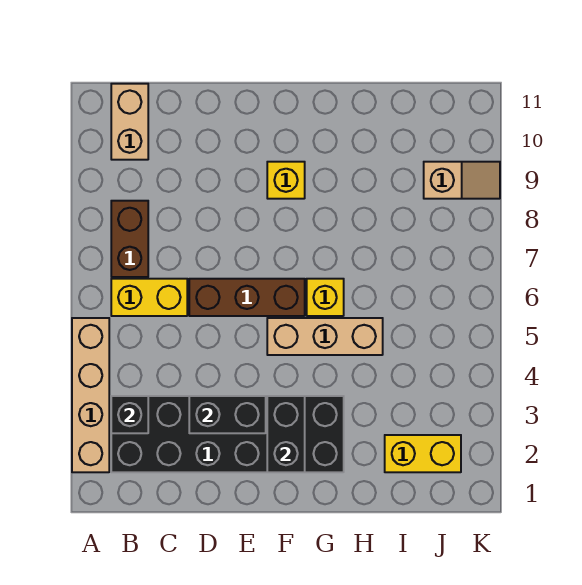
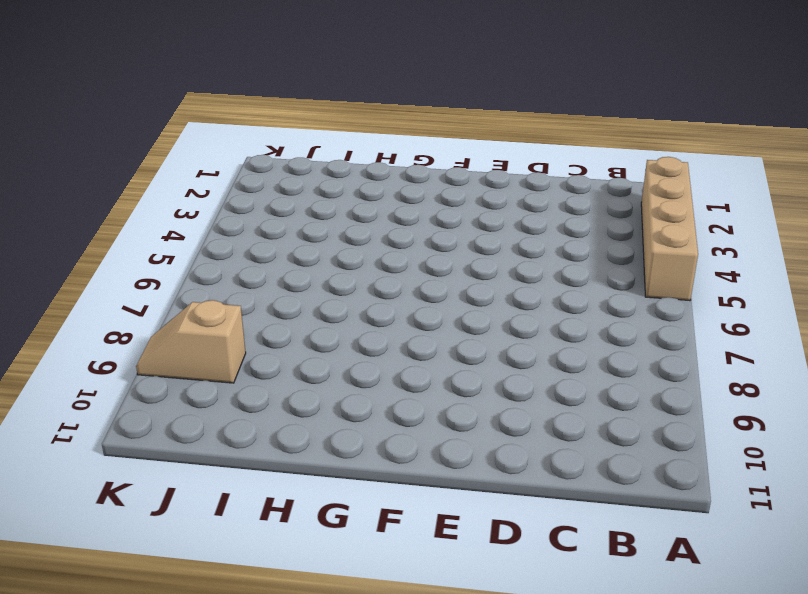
none -> black brick B2:G3 level 1
none -> yellow brick B6:C6 level 1
none -> brown brick B7:B8 level 1

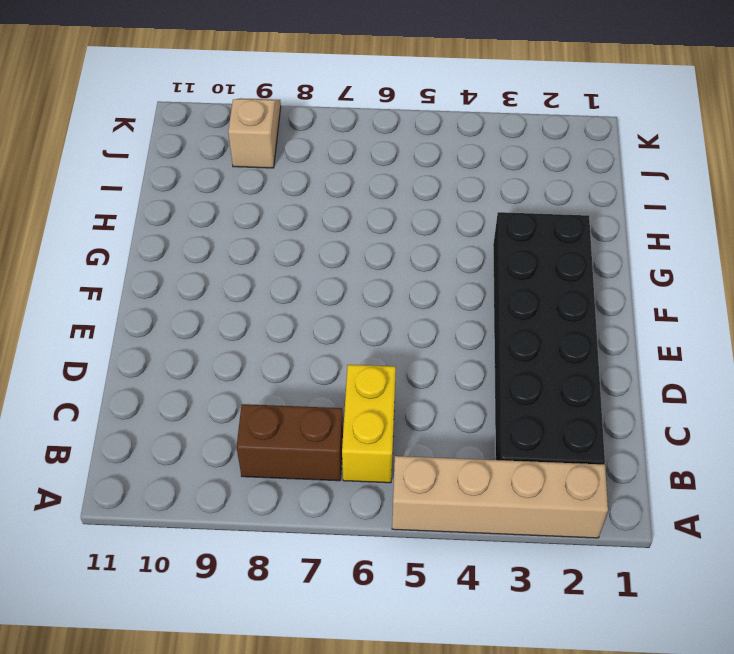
none -> tan brick B10:B11 level 1
none -> brown brick D6:F6 level 1
none -> tan brick F5:H5 level 1

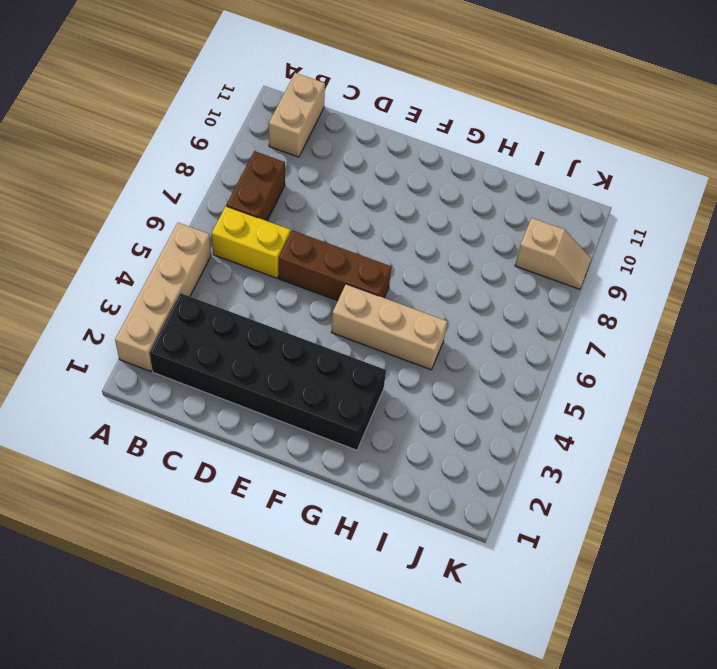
none -> yellow brick F9 level 1
none -> yellow brick G6 level 1
none -> yellow brick I2:J2 level 1

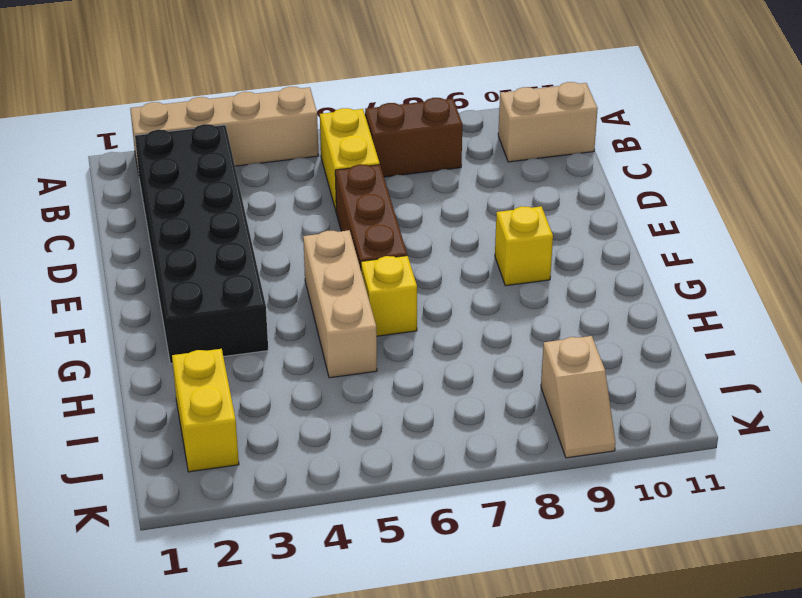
none -> black brick B3 level 2
none -> black brick D3:E3 level 2
none -> black brick F2:F3 level 2

